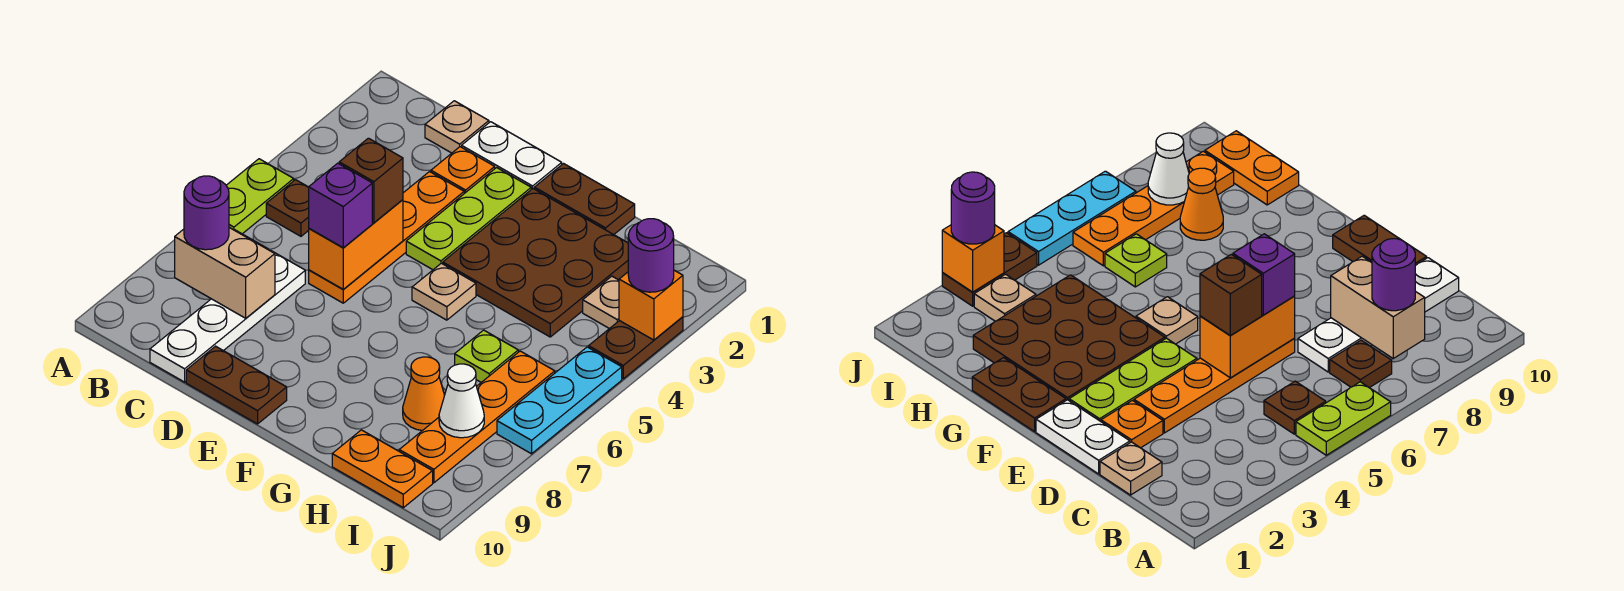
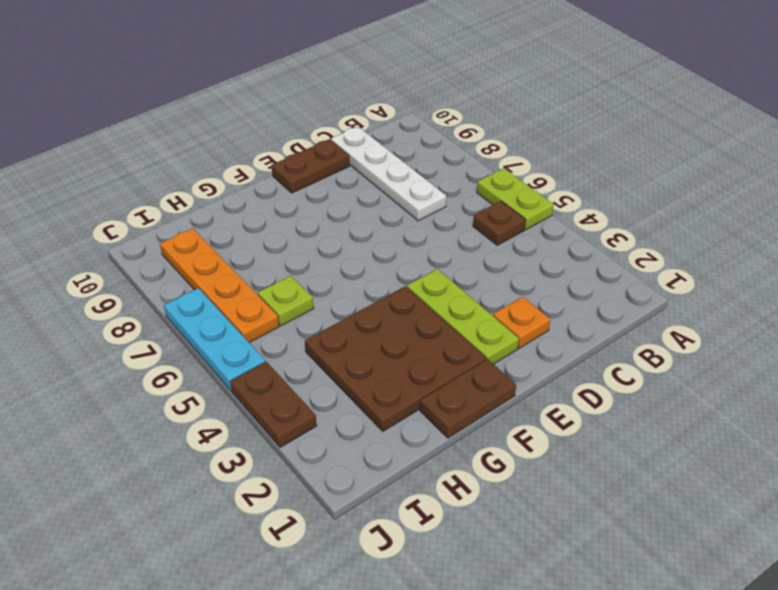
none -> brown plate B7 level 1
none -> tan plate C1 level 1
none -> white plate D1:E1 level 1

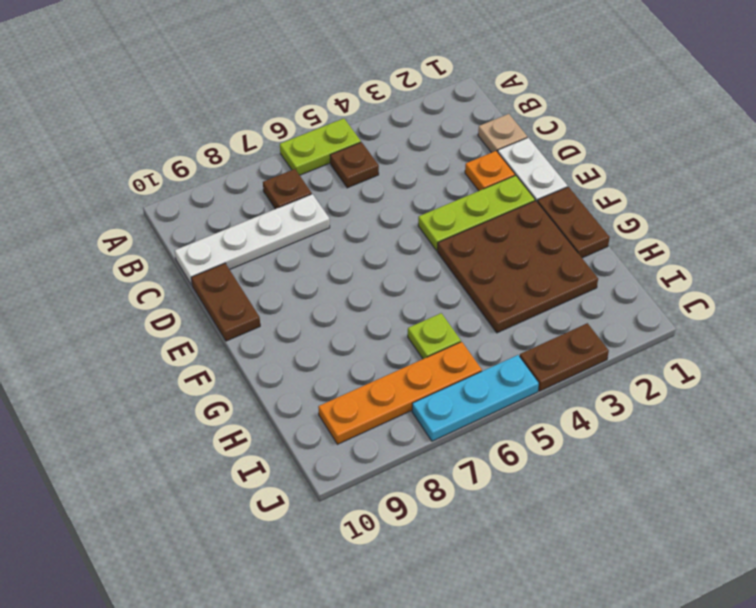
none -> orange plate D3:D6 level 1
none -> tan plate F5 level 1
none -> orange cone H8 level 1

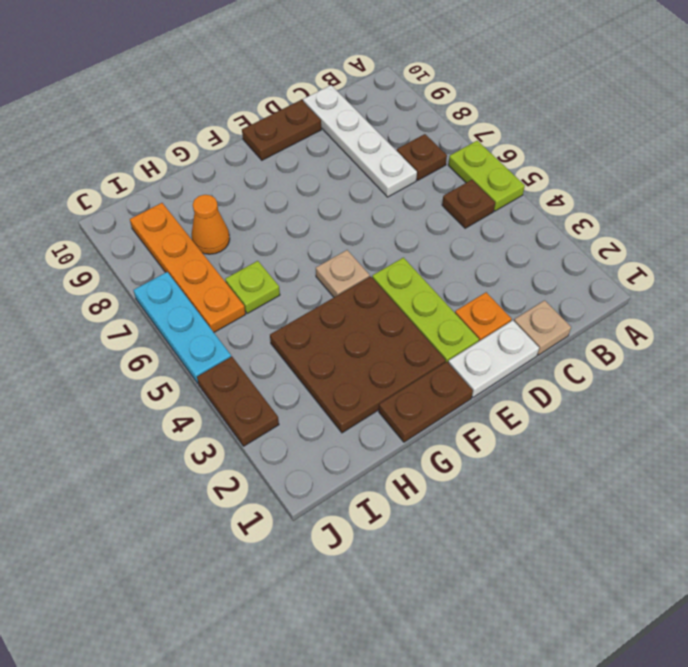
none -> orange plate D3:D6 level 1
none -> orange plate H10:I10 level 1
none -> tan plate I3 level 1

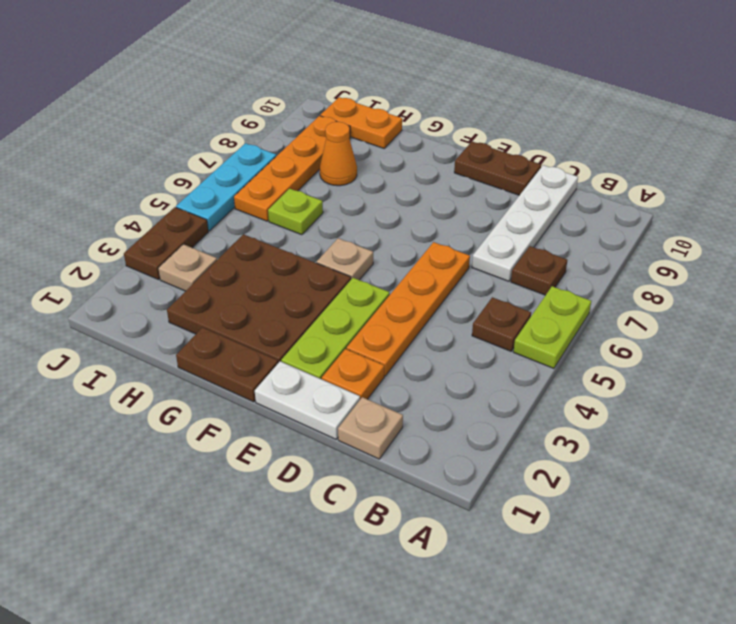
none -> tan brick B8:C8 level 2
none -> orange brick D5:D6 level 2
none -> white cone I8 level 2

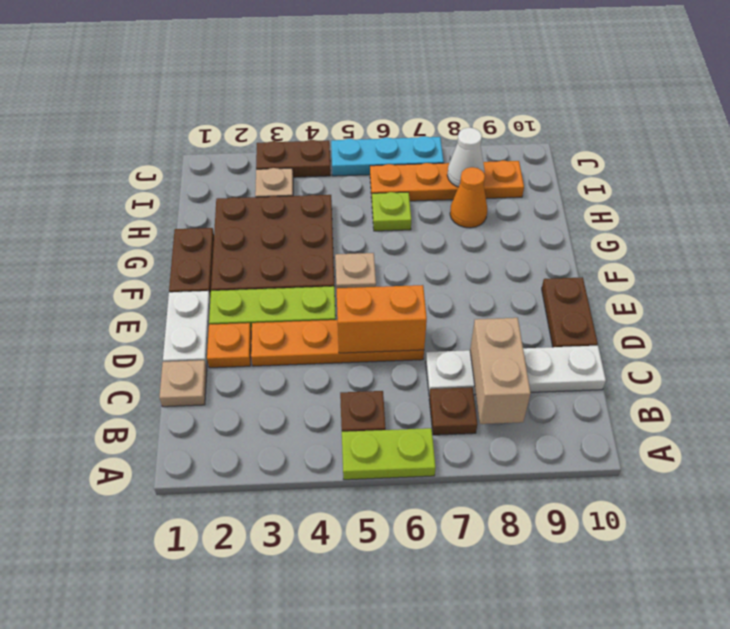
none -> orange plate H10:I10 level 1
none -> orange brick J3 level 2
none -> purple round brick B8 level 3

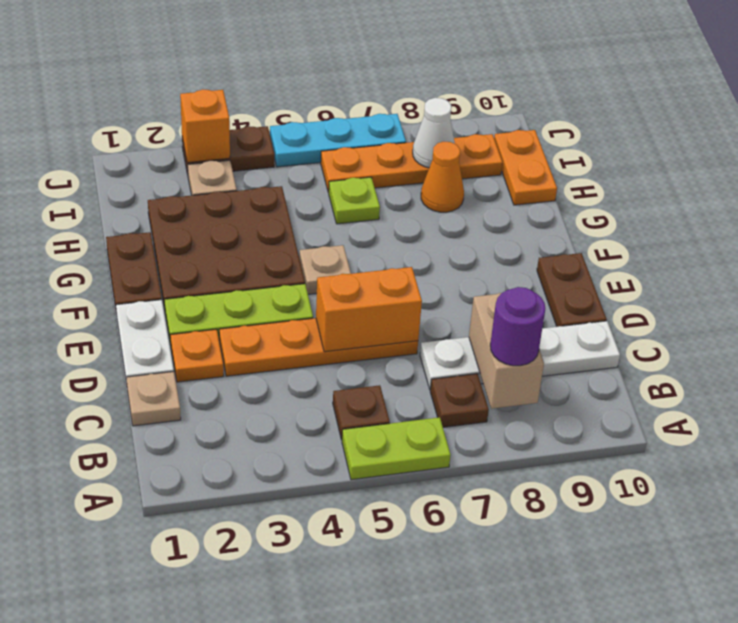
none -> brown brick D5 level 3
none -> purple brick D6 level 3
none -> purple round brick J3 level 3

